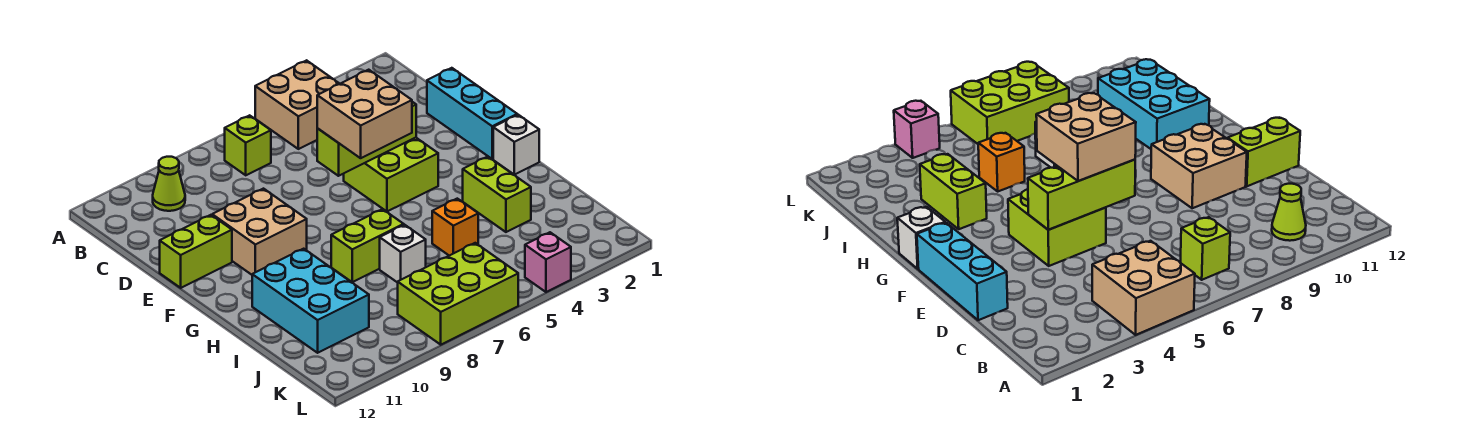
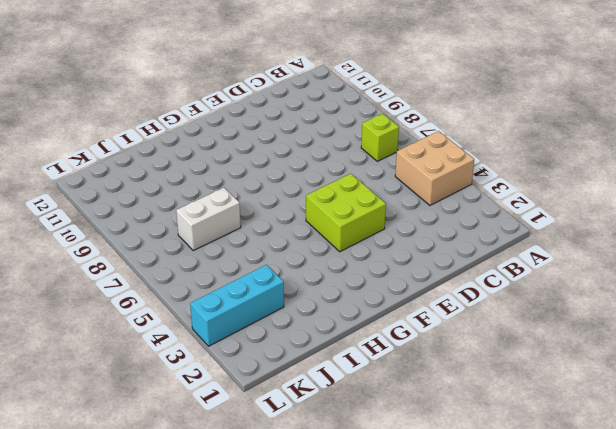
white brick I7:J7 level 1 -> white brick I7 level 1
cyan brick J3:L3 level 1 -> cyan brick D1:F1 level 1
none -> lime cone B10 level 1
none -> tan brick E9:F10 level 1
none -> lime brick E11:E12 level 1

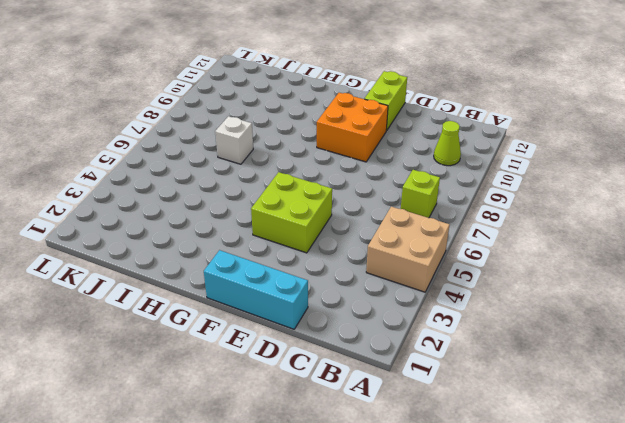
orange brick E9:F10 level 1 -> tan brick E9:F10 level 1
none -> white brick G1 level 1
none -> lime brick H3:I3 level 1
none -> lime brick H7:H8 level 1

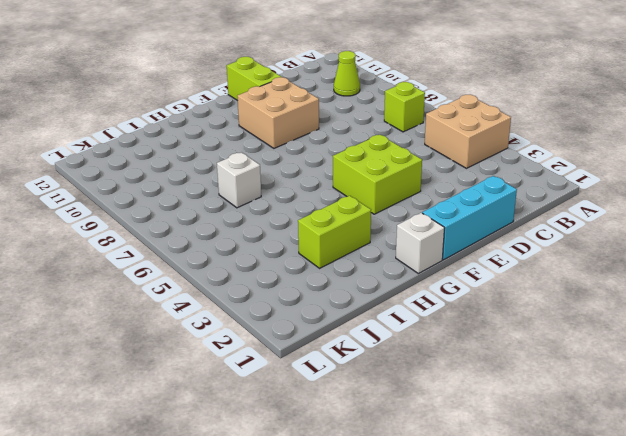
none -> lime brick H7:H8 level 1
none -> cyan brick H10:J11 level 1
none -> orange brick I5 level 1

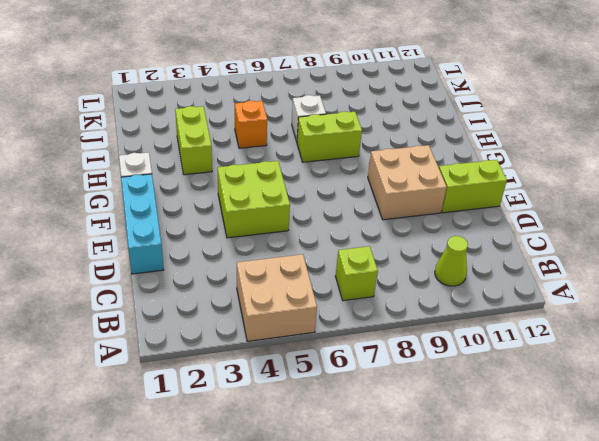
none -> cyan brick H10:J11 level 1
none -> lime brick K6:L8 level 1
none -> pink brick L4 level 1

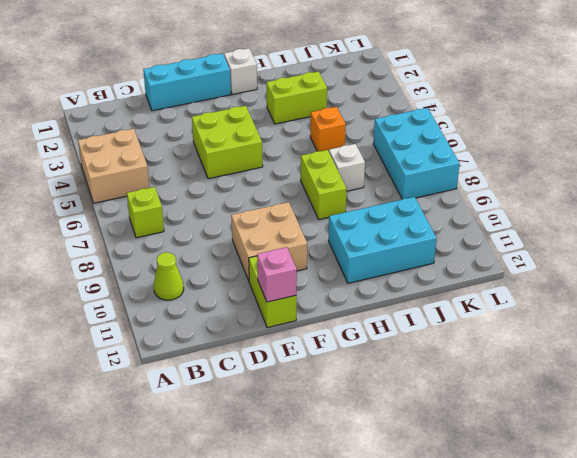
pink brick E12 level 2 -> pink brick L4 level 1
cyan brick K6:L8 level 1 -> lime brick K6:L8 level 1
none -> lime brick E4:E6 level 2
none -> tan brick E5:F6 level 3

